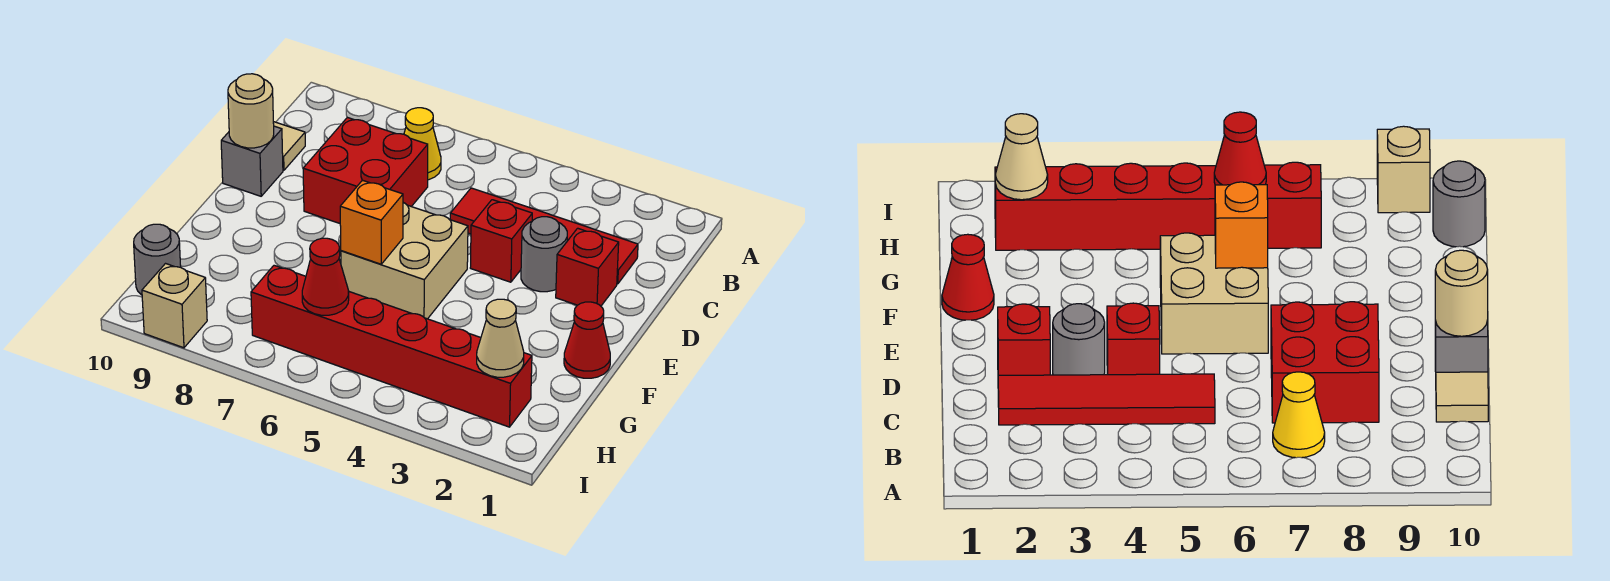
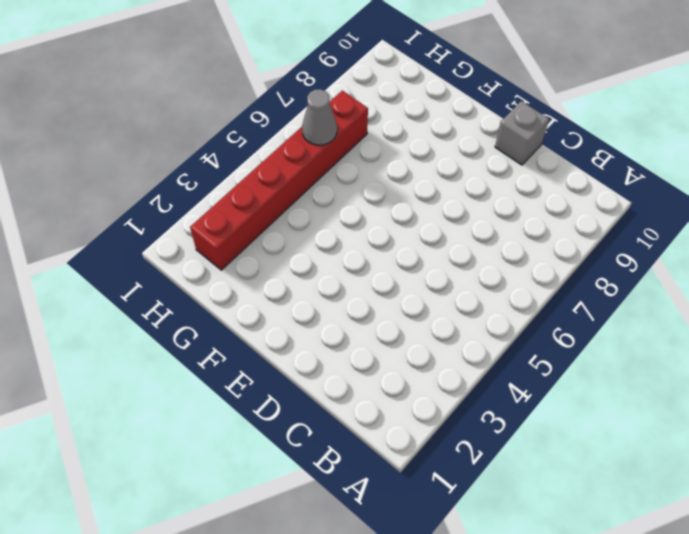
grey cone H6 level 2 -> red cone H6 level 2
none -> yellow cone B7 level 1
none -> red tile C2:C5 level 1
none -> red brick C7:D8 level 1

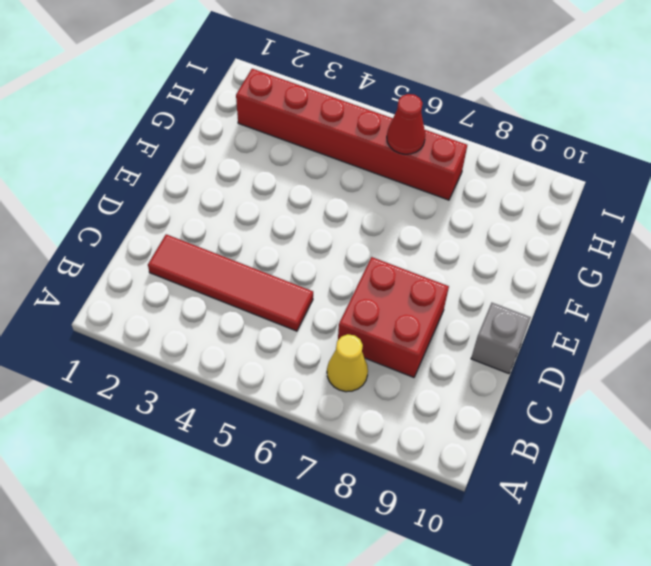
none -> tan tile C10 level 1
none -> red brick D2 level 1
none -> grey round brick D3 level 1

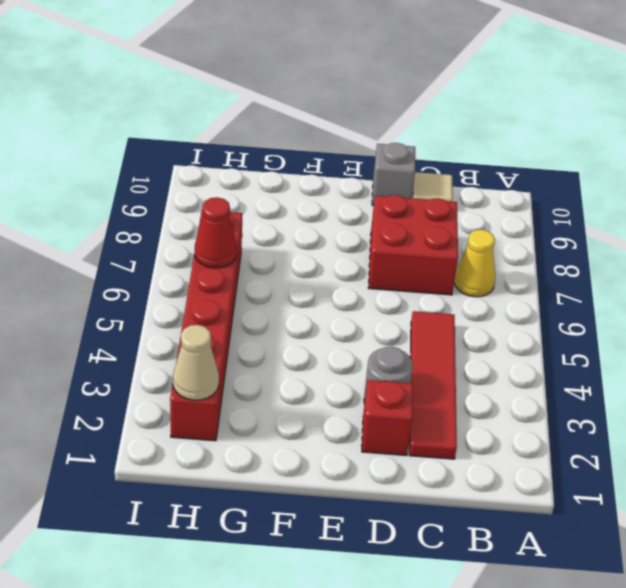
none -> red brick D4 level 1
none -> tan brick E5:F6 level 1
none -> red cone F1 level 1

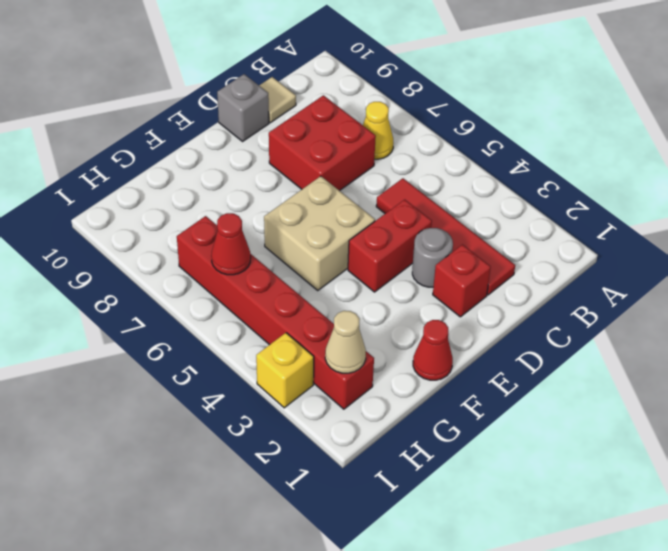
red brick D4:E4 level 1 -> red brick D4 level 1
yellow brick I3 level 1 -> none
none -> grey round brick H10 level 1
none -> tan brick I9 level 1
none -> tan round brick D10 level 2

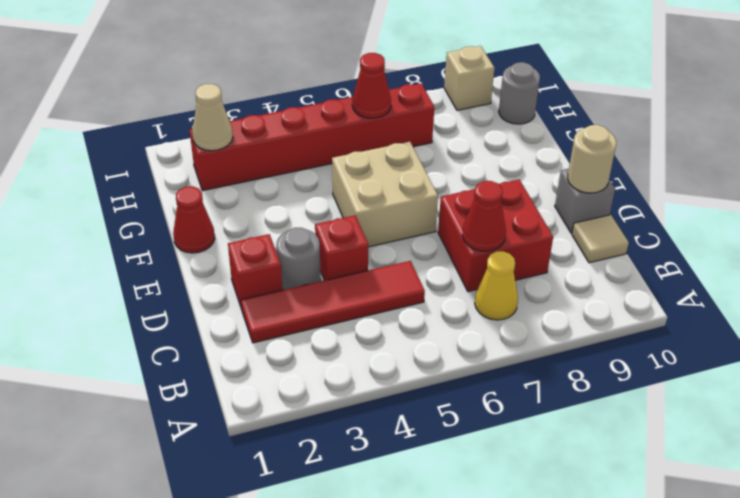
red cone C7 level 2 -> none
none -> orange brick F6 level 2

